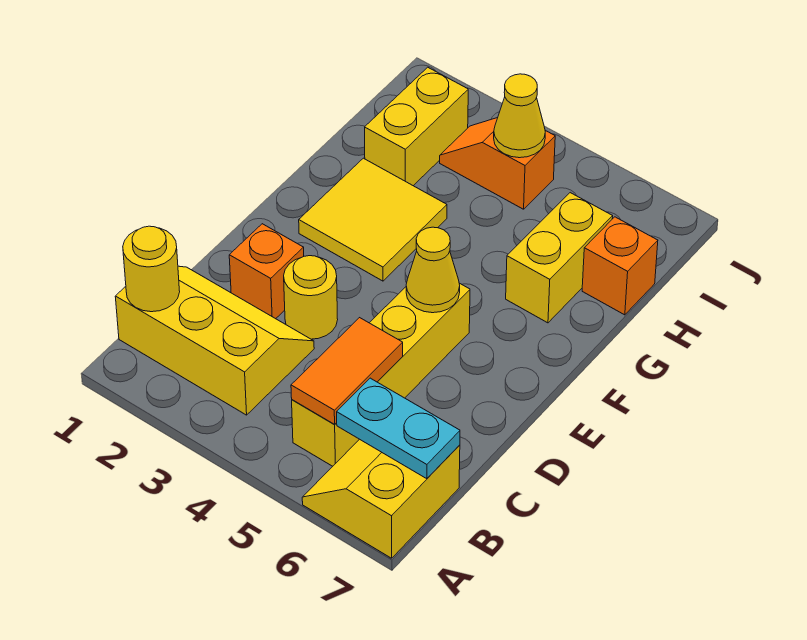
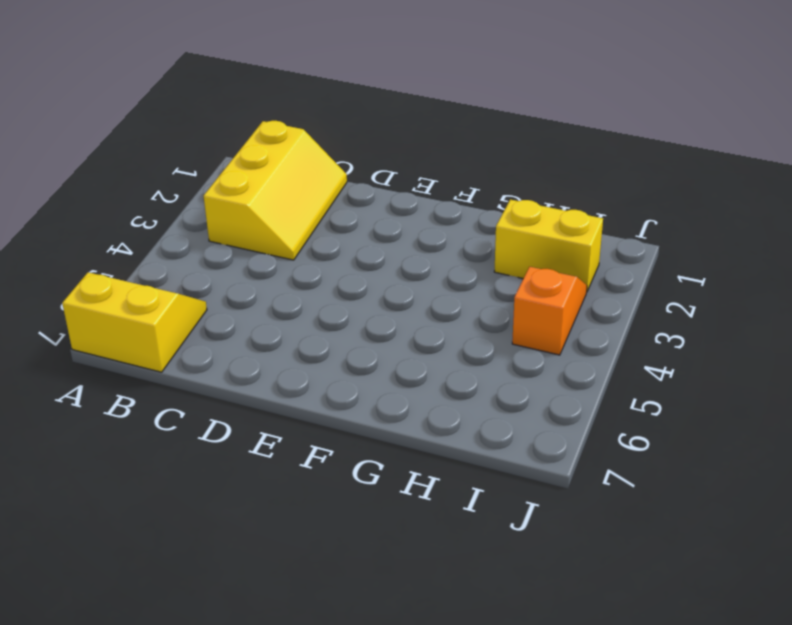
none -> yellow brick B5:E5 level 1
none -> orange brick D2 level 1
none -> yellow round brick D3 level 1

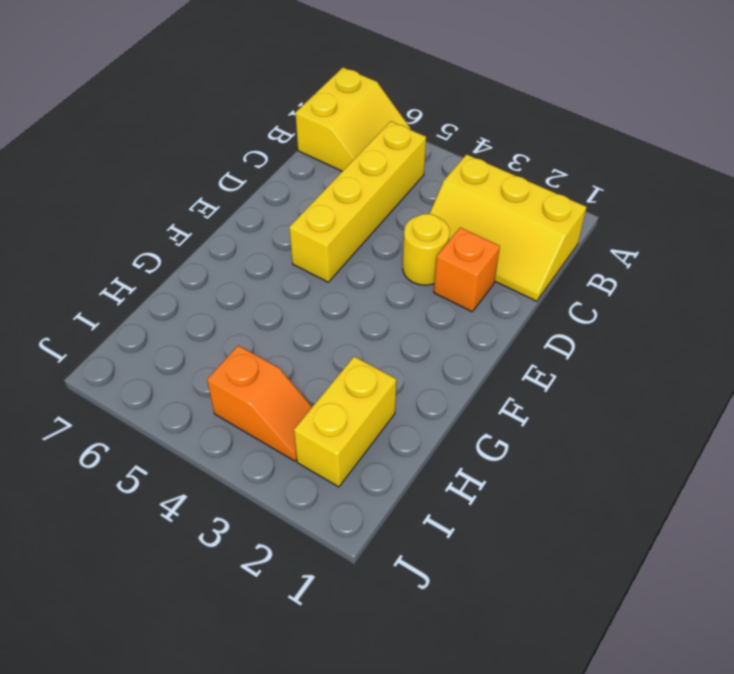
none -> yellow tile F2:G3 level 1
none -> yellow brick G6:H6 level 1
none -> orange brick H7 level 1

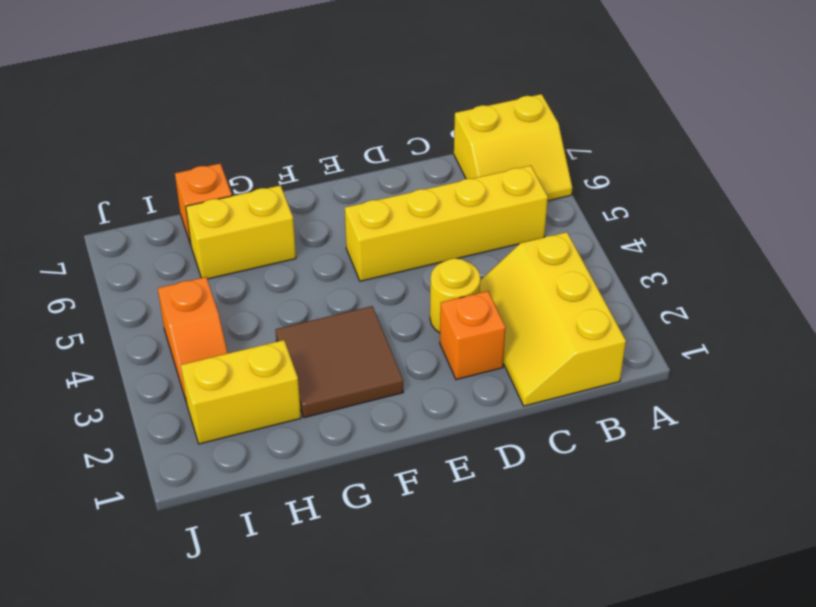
brown tile F2:G3 level 1 -> yellow tile F2:G3 level 1
none -> yellow round brick B1 level 2
none -> orange tile B5:C5 level 2
none -> cyan plate B6:B7 level 2

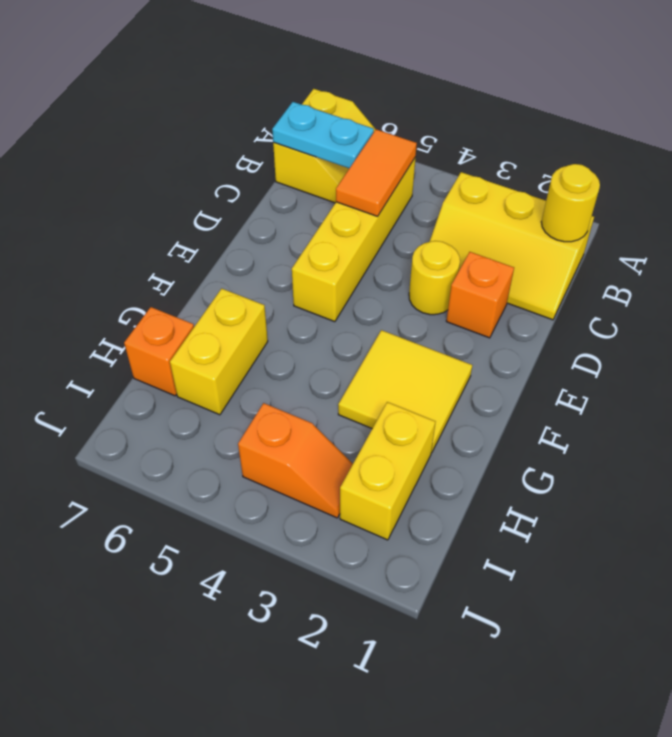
none -> yellow cone E5 level 2
none -> yellow cone I4 level 2

